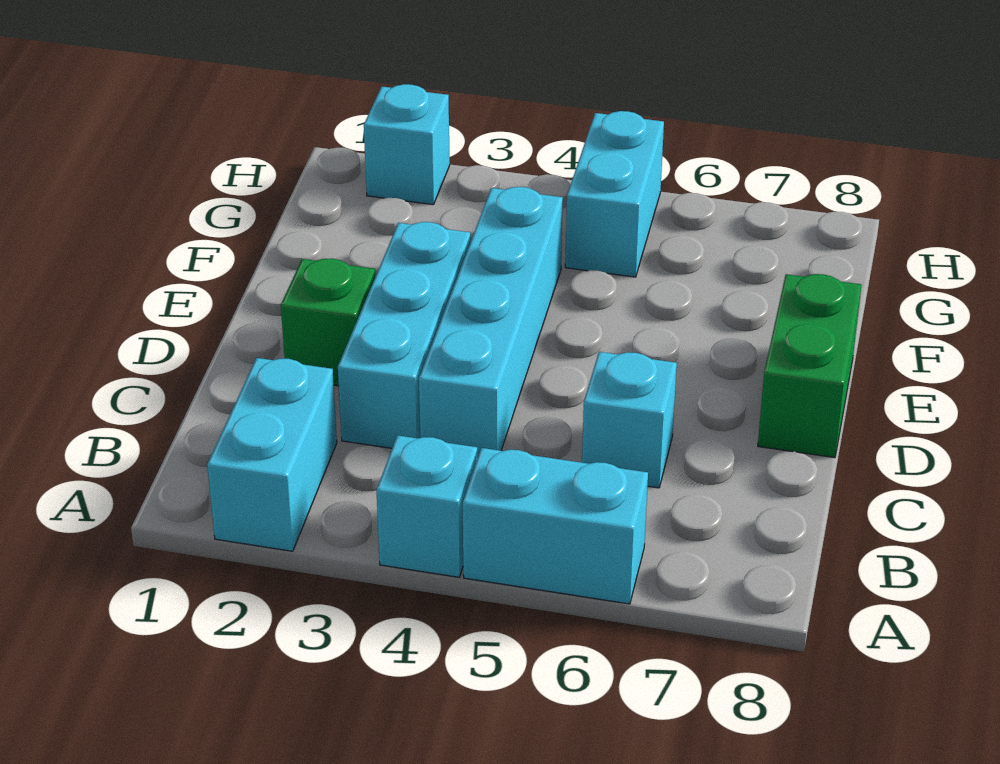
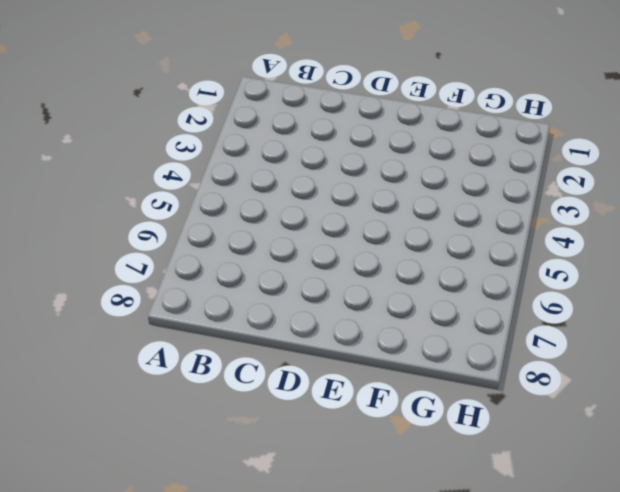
none -> cyan brick A2:B2 level 1
none -> cyan brick A4 level 1

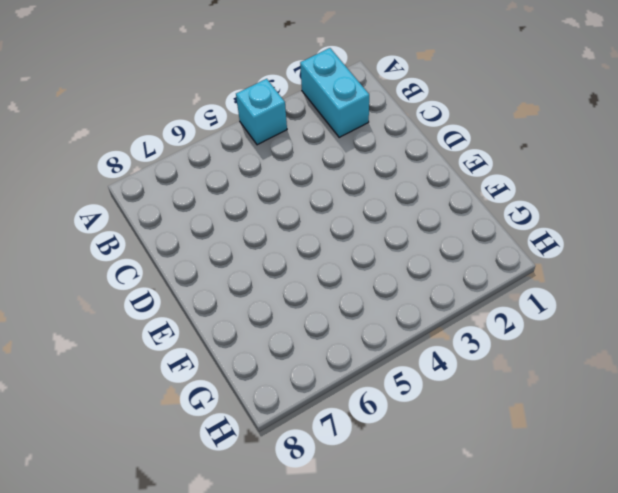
none -> cyan brick A5:A6 level 1
none -> cyan brick C3:E3 level 1

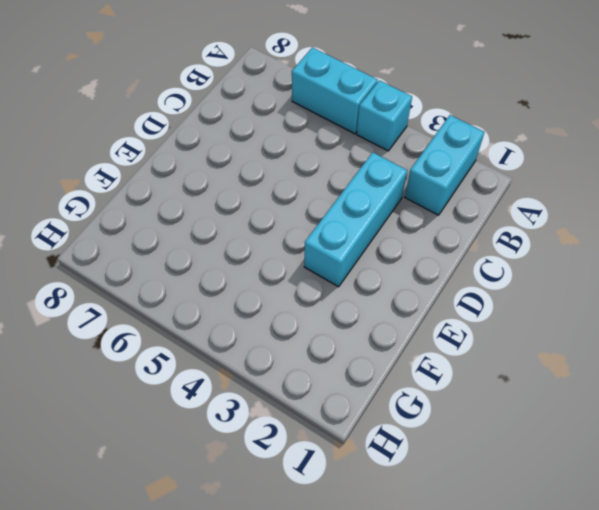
none -> cyan brick C4:F4 level 1
none -> cyan brick C6 level 1

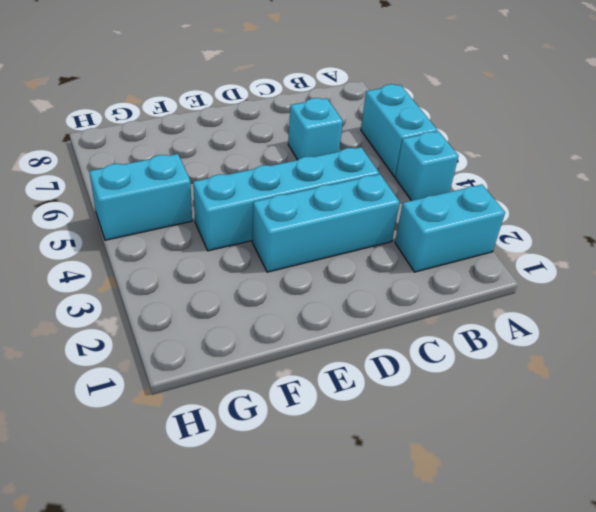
none -> green brick D2 level 1
none -> green brick D8:E8 level 1

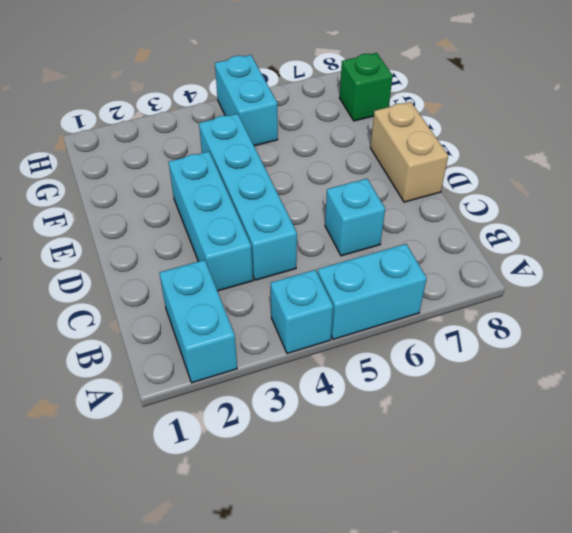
tan brick D8:E8 level 1 -> green brick D8:E8 level 1
green brick G8 level 1 -> green brick D2 level 1
none -> cyan brick H2 level 1

